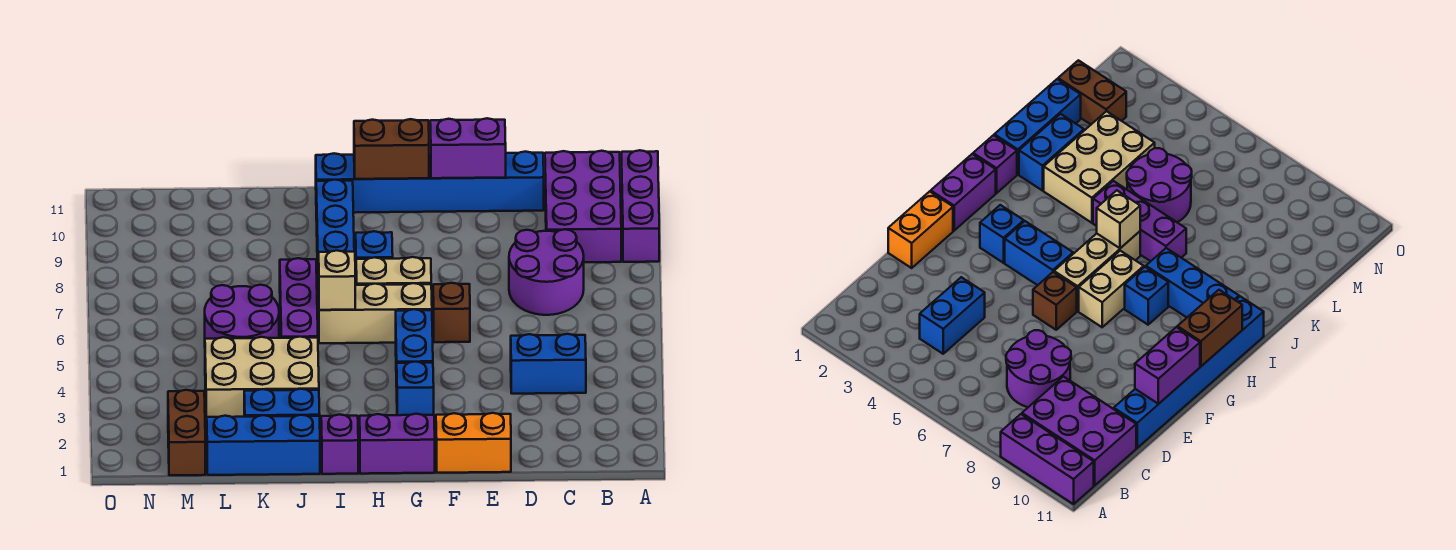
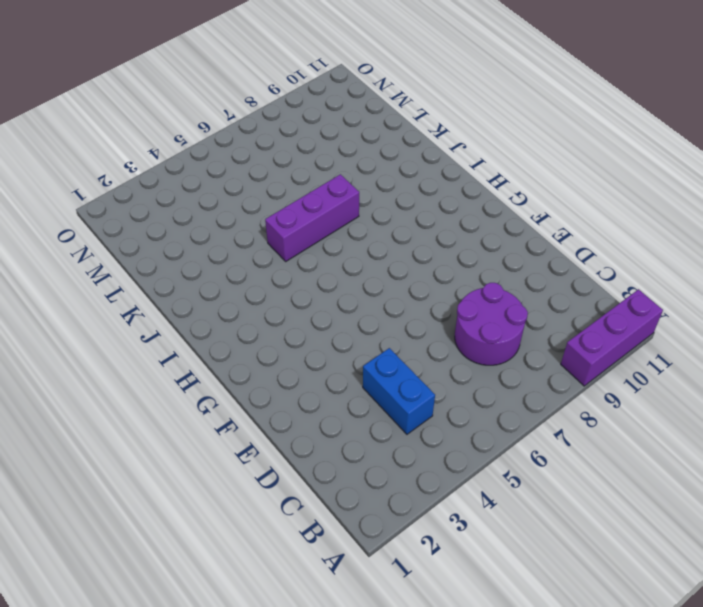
none -> purple brick B9:C11 level 1
none -> blue brick D11:I11 level 1
none -> orange brick E1:F1 level 1

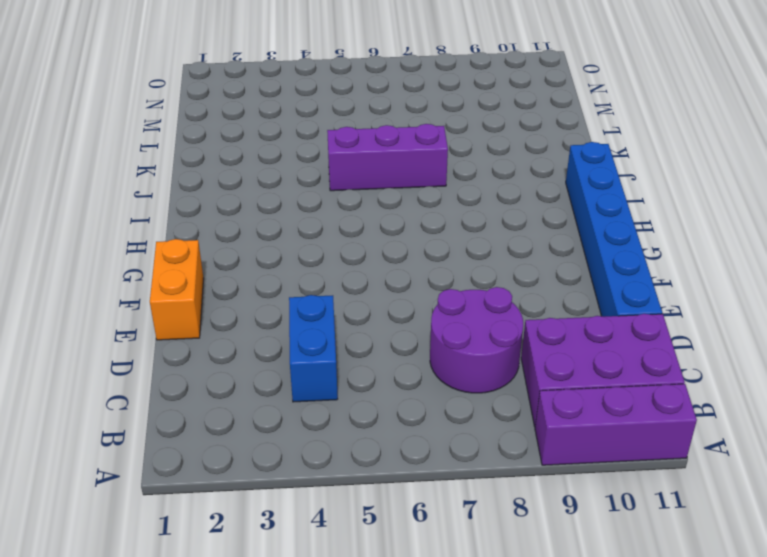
none -> brown brick F6 level 1
none -> purple brick G1:H1 level 1
none -> blue brick G3 level 1

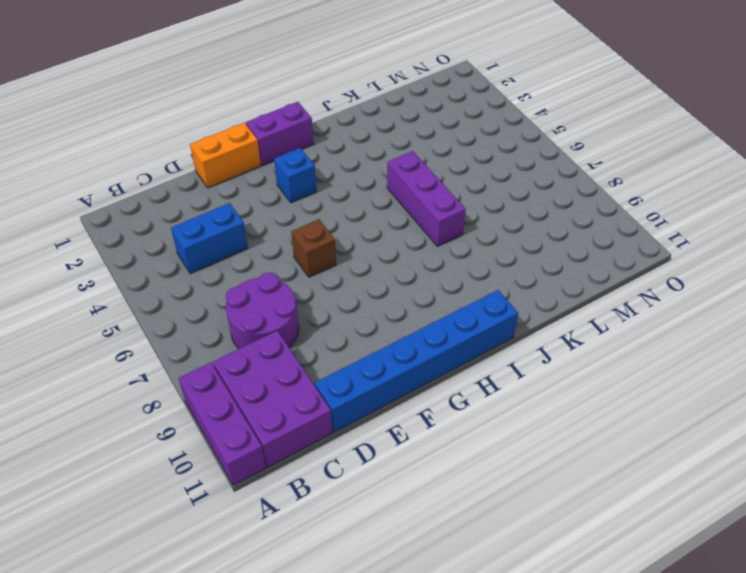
none -> blue brick G4:G5 level 1
none -> tan brick G6:I6 level 1
none -> tan brick G7:H7 level 1

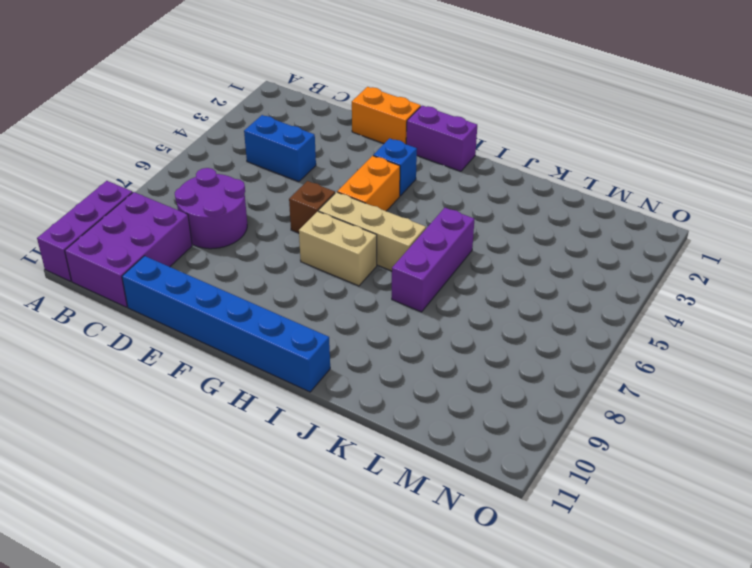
orange brick G4:G5 level 1 -> blue brick G4:G5 level 1
none -> blue brick H8 level 1
none -> purple brick I1 level 1
none -> blue brick I8:I10 level 1

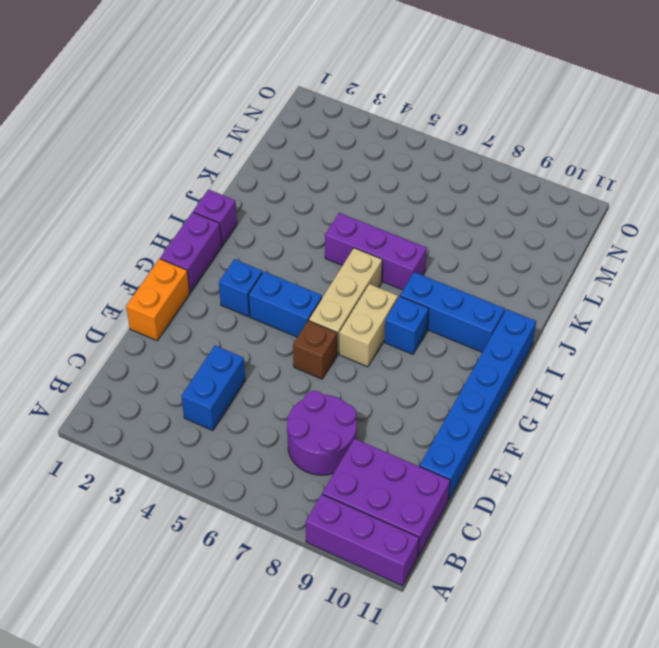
none -> blue brick J1:L1 level 1
none -> blue brick J2:K2 level 1
none -> tan brick J3:L4 level 1

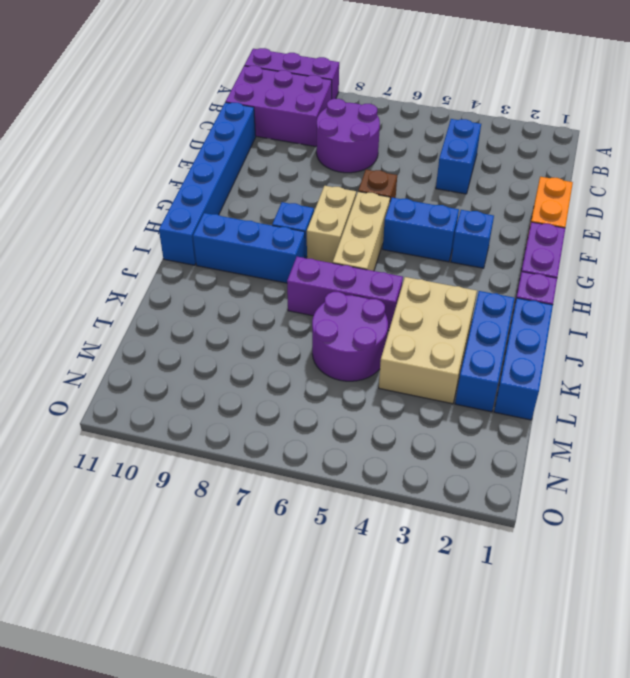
blue brick J2:L2 level 1 -> blue brick J2:K2 level 1
none -> brown brick M1:M2 level 1
none -> purple brick E11:F11 level 2
none -> brown brick G11:H11 level 2

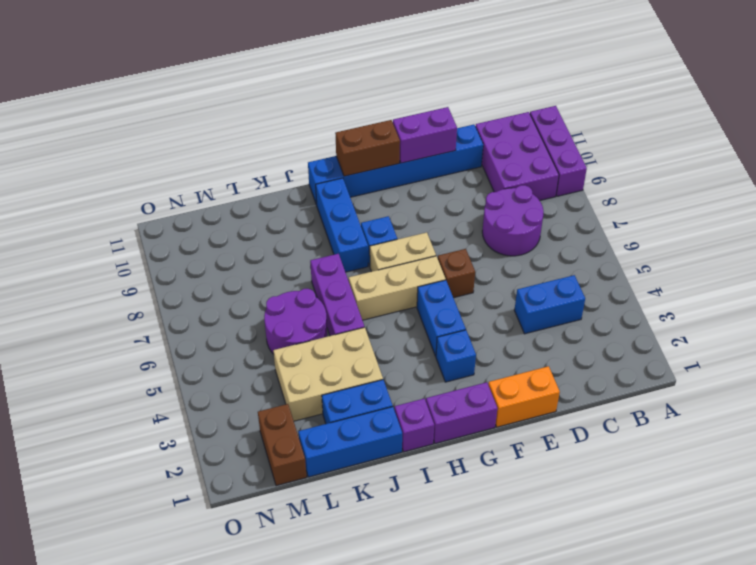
none -> tan brick I6 level 2

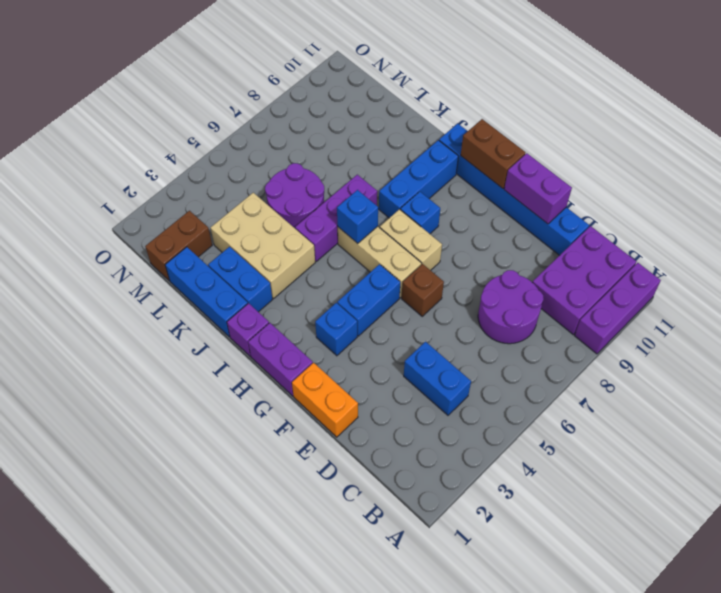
blue brick I6 level 2 -> tan brick I6 level 2

